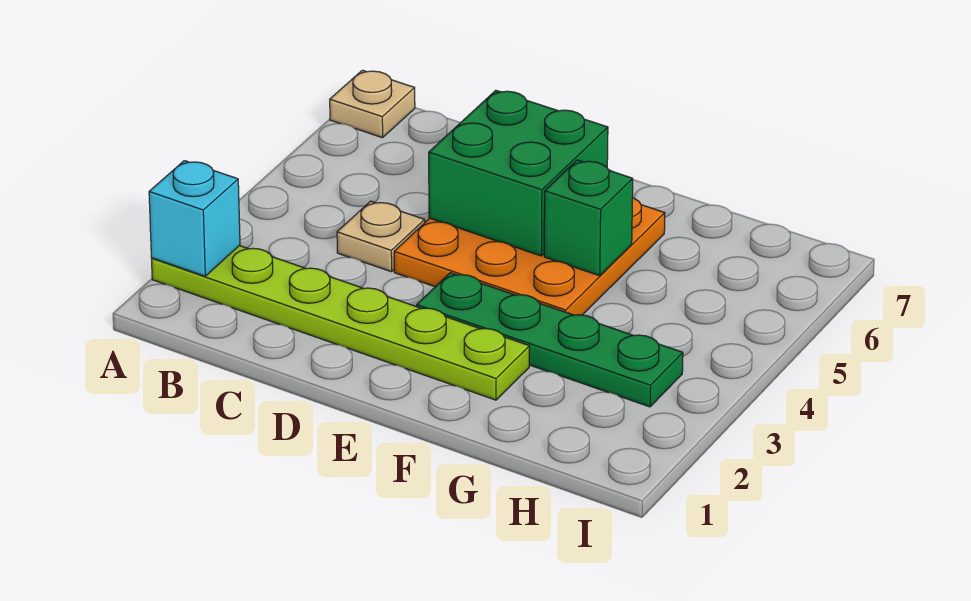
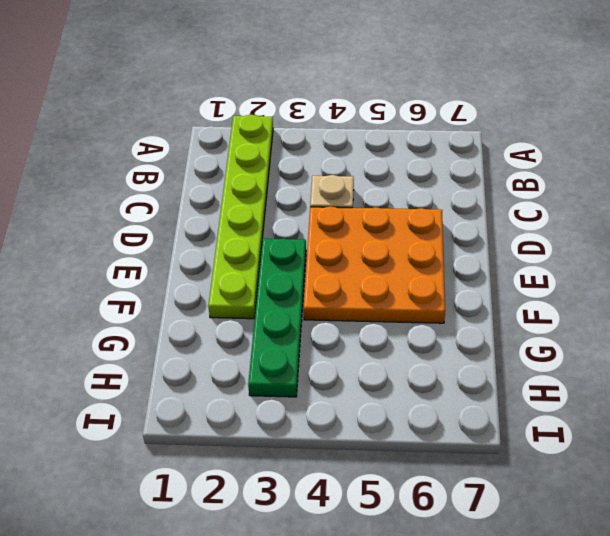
none -> tan plate A7 level 1
none -> cyan brick A2 level 2

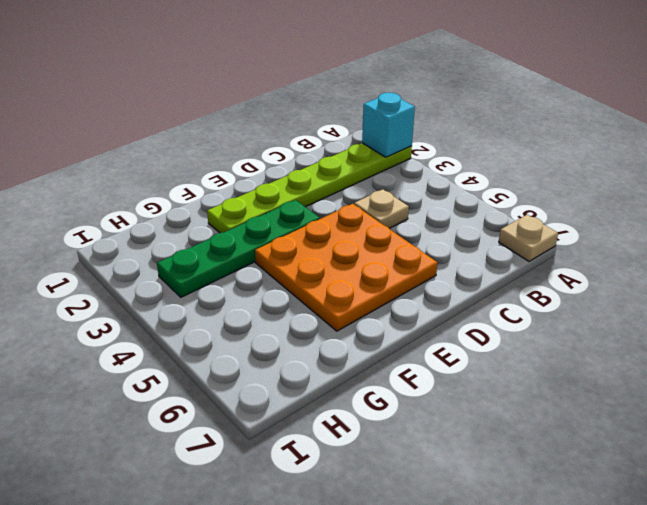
none -> green brick D5:E6 level 2
none -> green brick F5 level 2

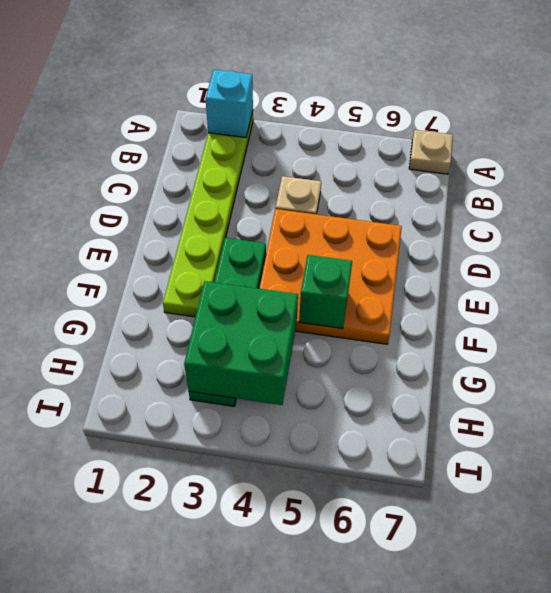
green brick G3:H4 level 2 -> green brick D5:E6 level 2

